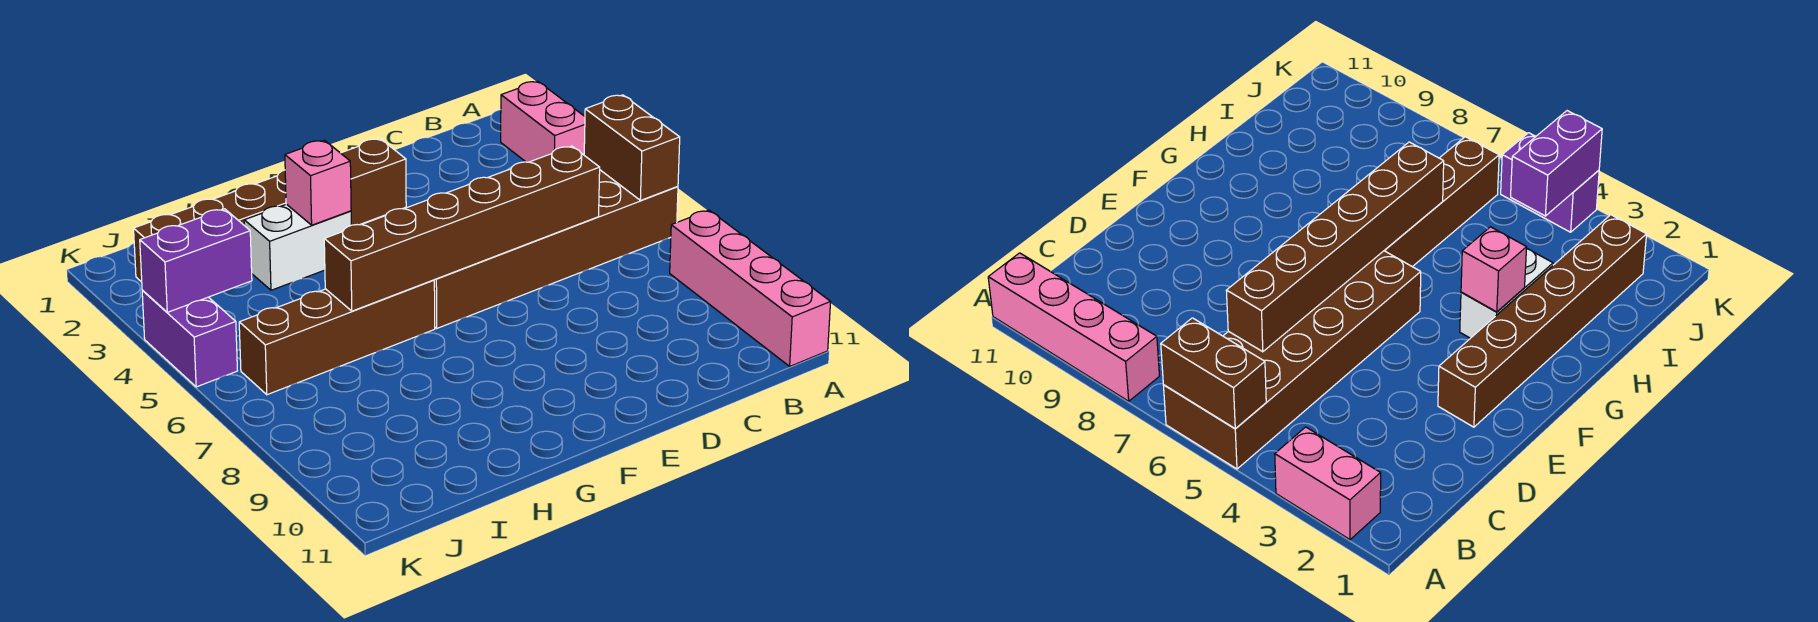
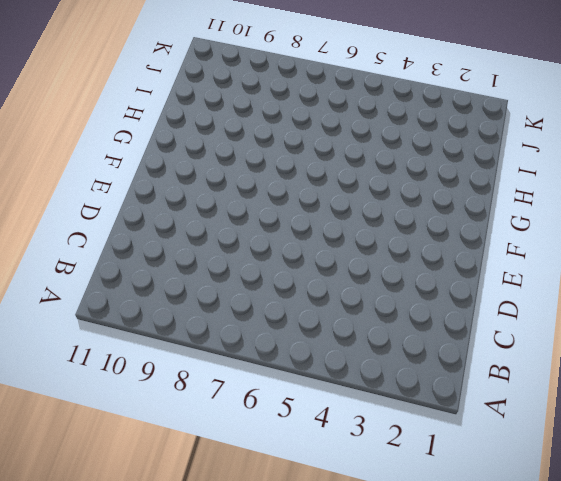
none -> pink brick A2:A3 level 1
none -> brown brick A5:F6 level 1

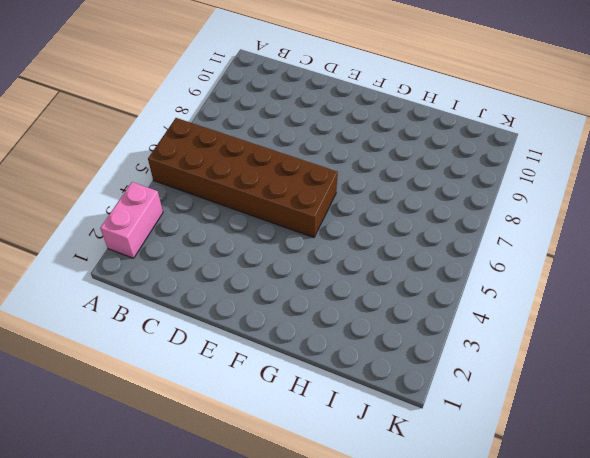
none -> pink brick A8:A11 level 1
none -> brown brick E2:J2 level 1

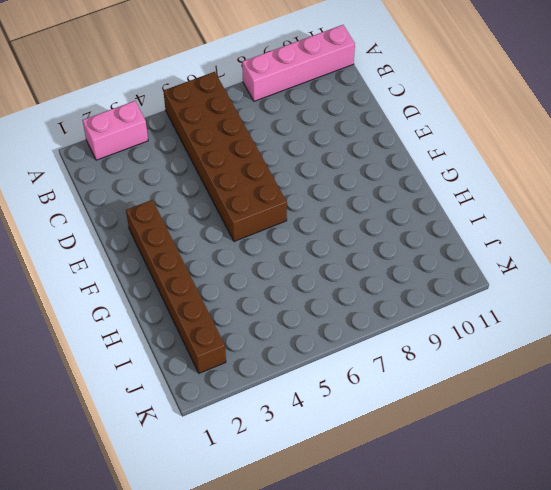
none -> white brick G3:H3 level 1
none -> brown brick G6:J6 level 1

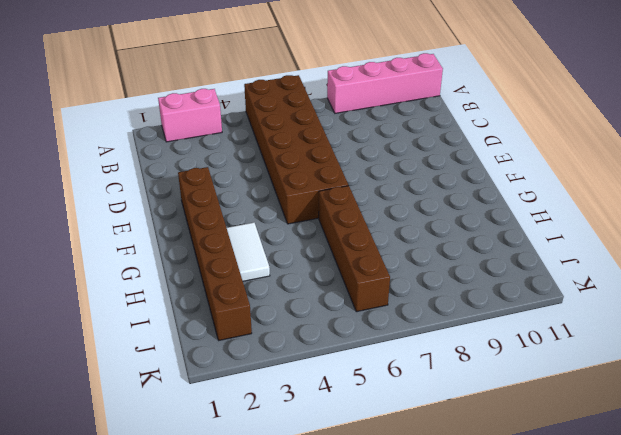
white tile G3:H3 level 1 -> white brick G3:H3 level 1
none -> purple brick K4:K5 level 1
none -> brown brick A5:A6 level 2

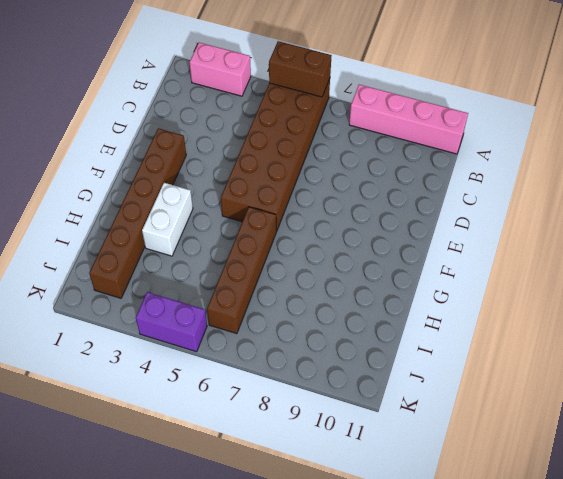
none -> brown brick C6:H6 level 2
none -> pink brick G3 level 2

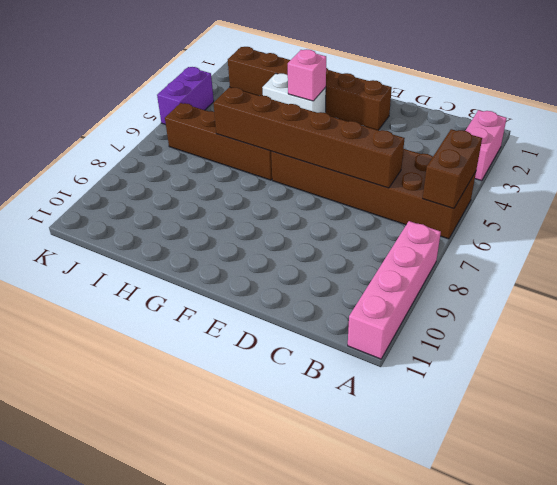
none -> purple brick J4:K4 level 2

